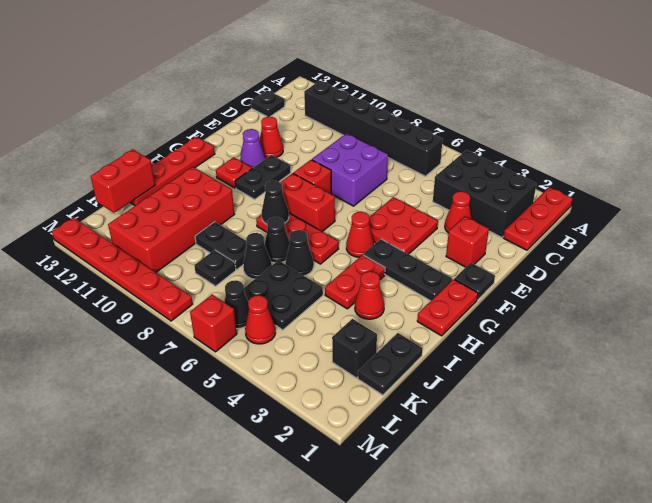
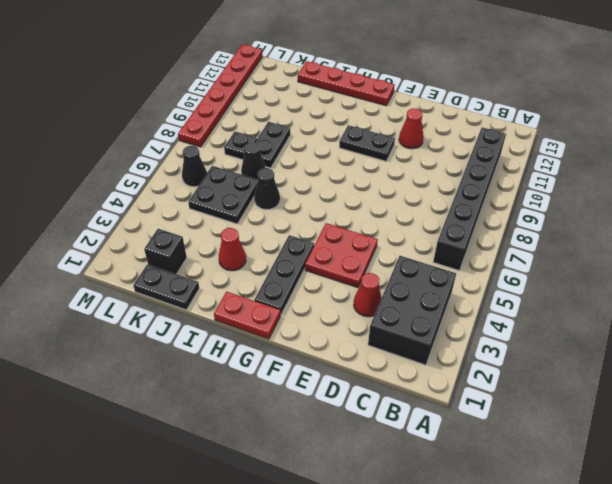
none -> red plate A1:C1 level 1
none -> black plate C13 level 1
none -> purple brick D7:E8 level 1
none -> red brick E2 level 1

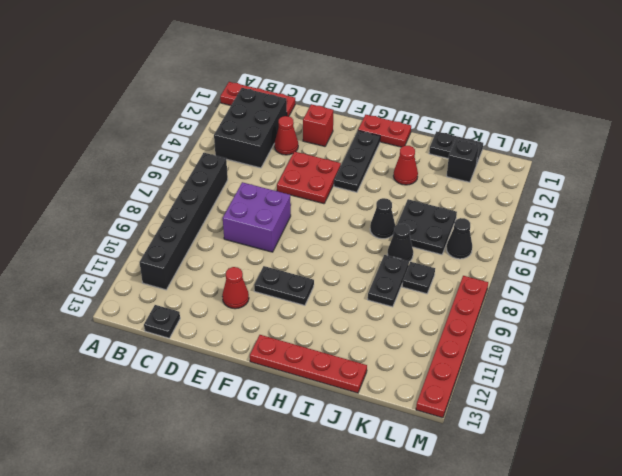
none -> black plate F1 level 1
none -> red brick F8 level 1
none -> purple cone F11 level 1
none -> red cone G5 level 1

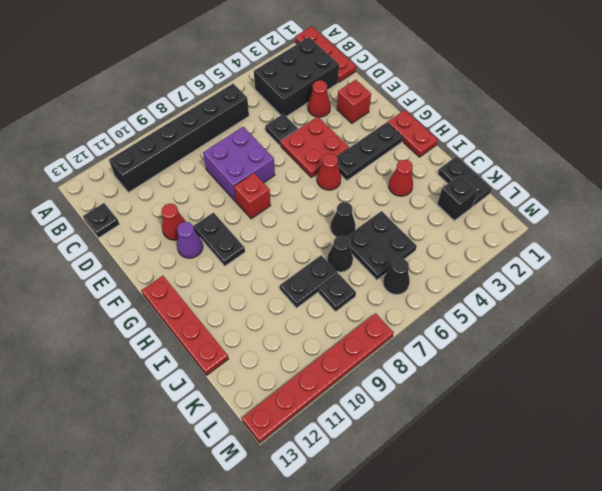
black plate D5 level 1 -> black plate F1 level 1
none -> red brick G7:G8 level 1
none -> red plate G11 level 1
none -> red plate H4:I4 level 1
none -> red plate H6:H8 level 1

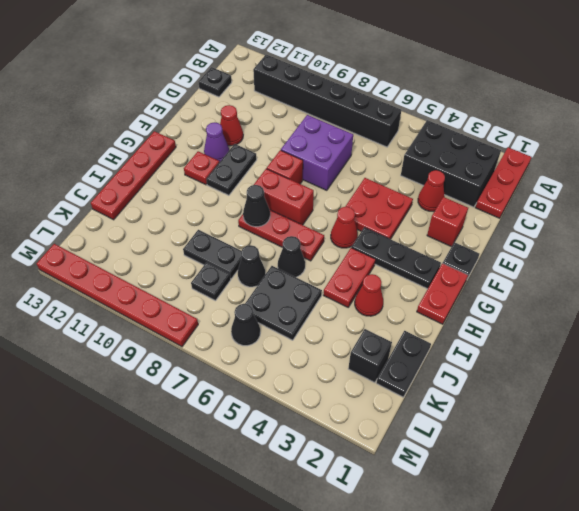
none -> black cone I7 level 1
none -> red brick I10:L11 level 1
none -> red cone L5 level 1
none -> red brick M6 level 1

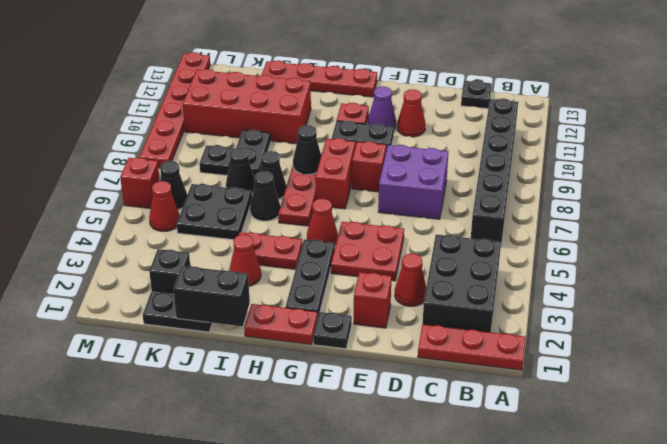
black brick I1:J1 level 2 -> none
none -> red brick J13:K13 level 2

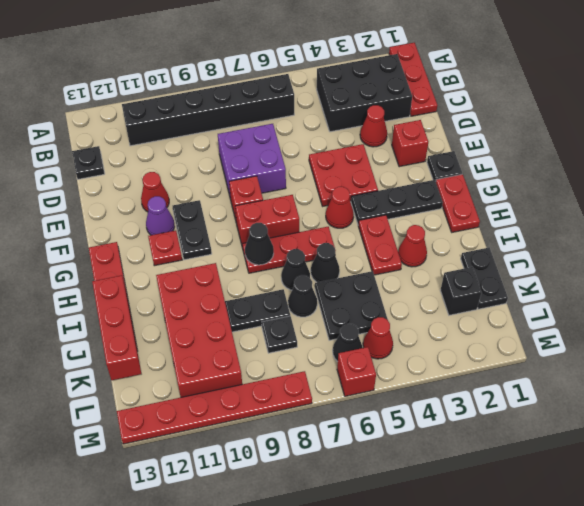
red brick I13:K13 level 2 -> red brick J13:K13 level 2

